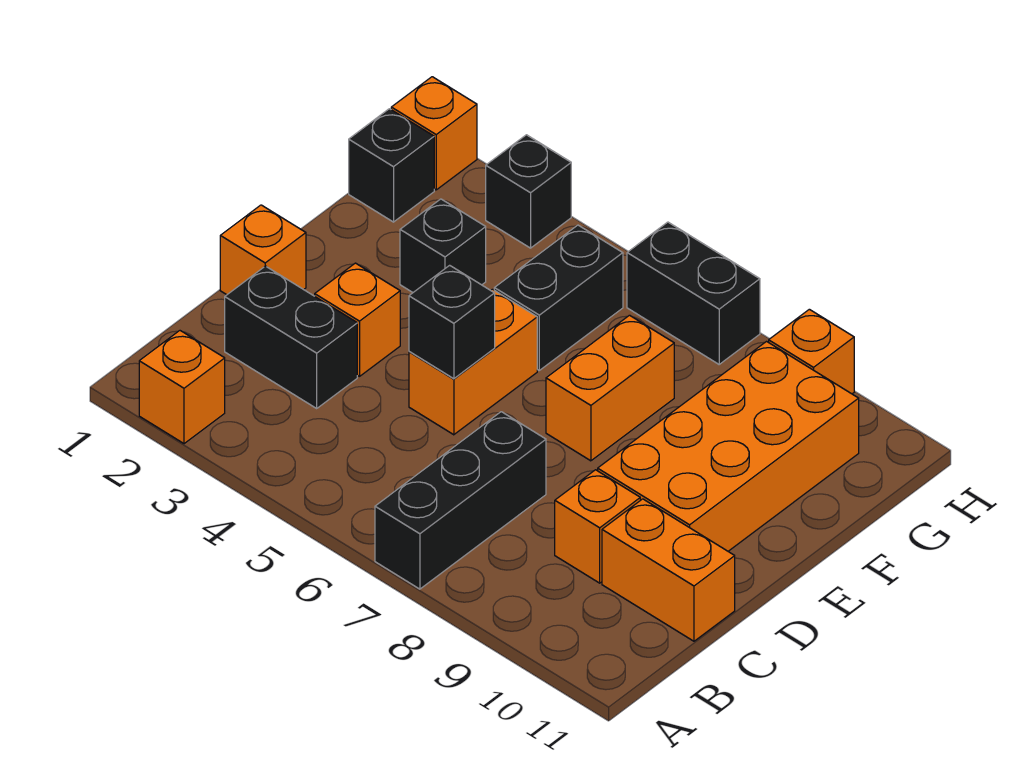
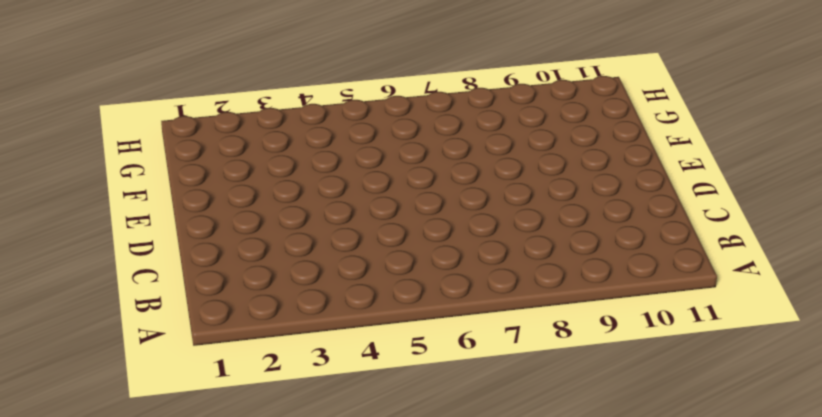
none -> orange brick A2 level 1
none -> black brick A7:C7 level 1
none -> black brick C2:C3 level 1

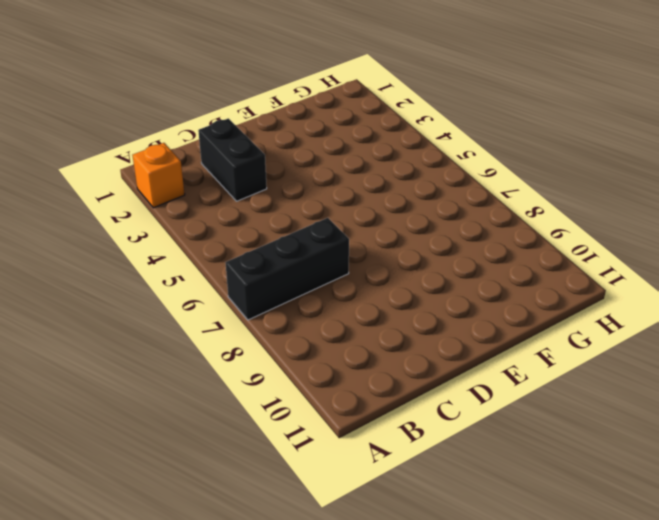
none -> orange brick C9 level 1
none -> orange brick C10:C11 level 1
none -> orange brick D1 level 1

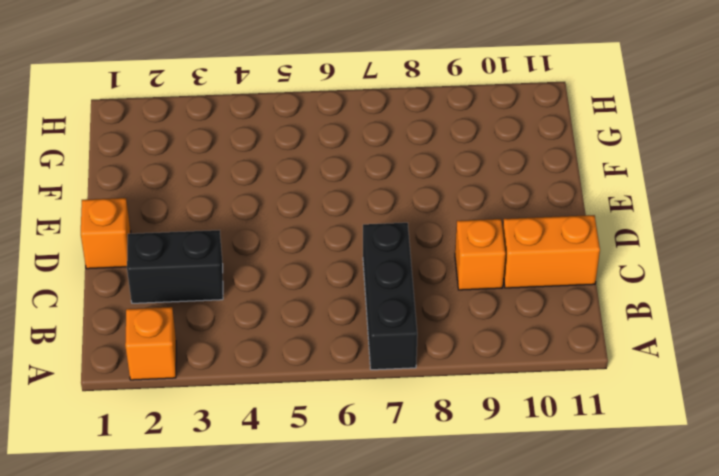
none -> orange brick D3 level 1
none -> orange brick D5:E5 level 1
none -> orange brick D9:G10 level 1

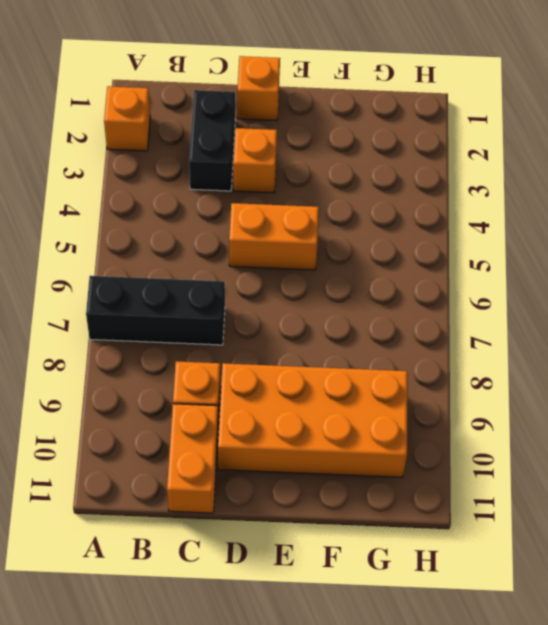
none -> orange brick E7:F7 level 1
none -> black brick F3 level 1
none -> black brick F5:G5 level 1

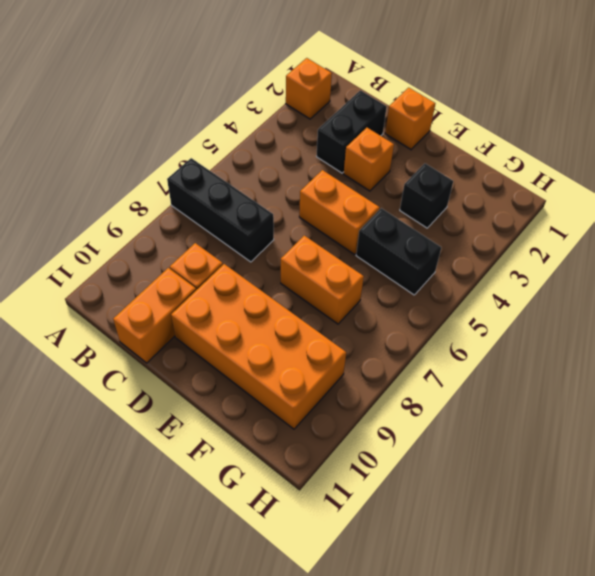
none -> black brick G1 level 1
none -> orange brick H1 level 1
none -> black brick H3 level 1

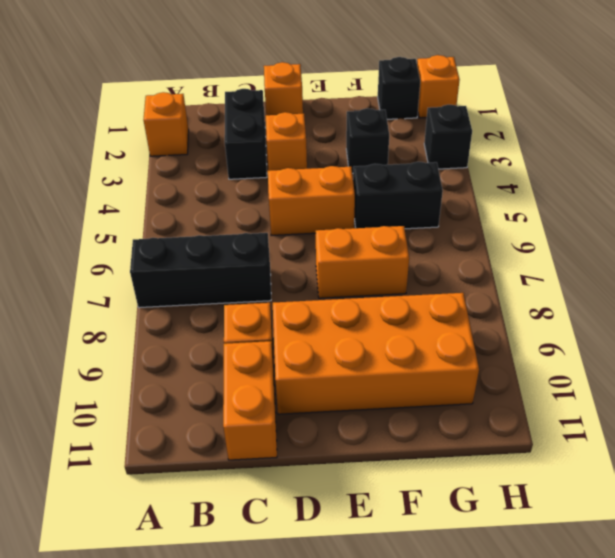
none -> black brick H6:H7 level 1
none -> orange brick H9 level 1
none -> black brick D5 level 2

